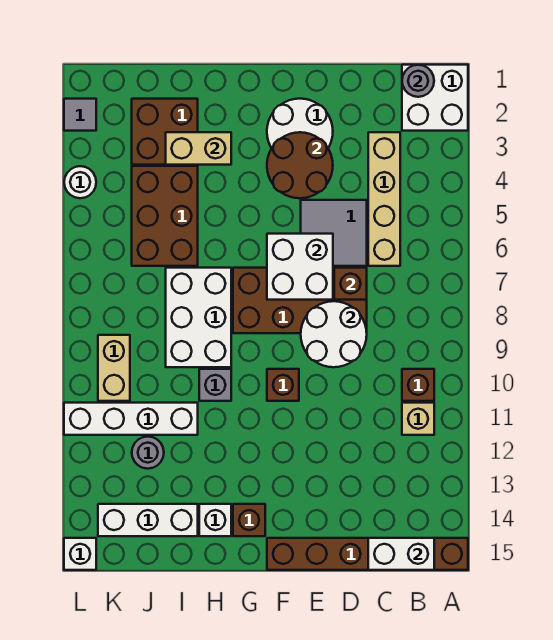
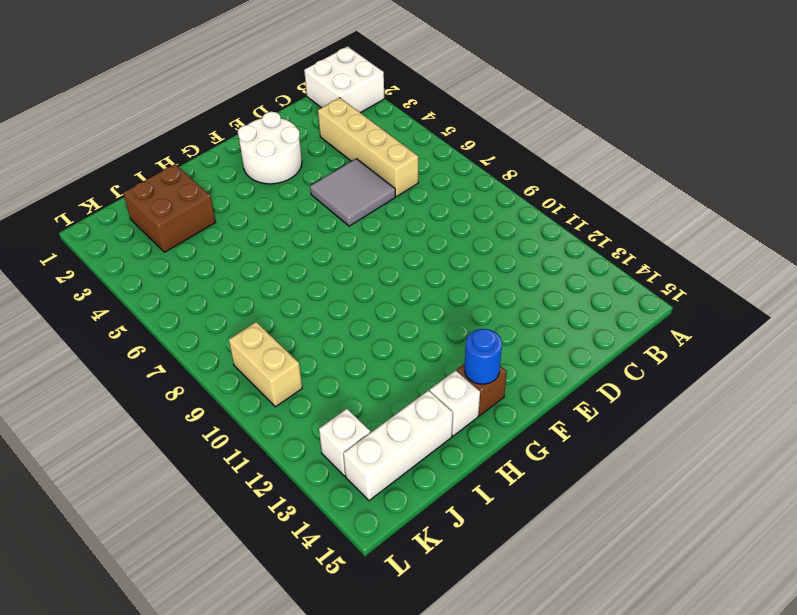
blue round brick G14 level 2 -> none
white brick K13 level 1 -> white brick L15 level 1
none -> brown brick A15:F15 level 1
none -> brown brick B10 level 1
none -> tan brick B11 level 1

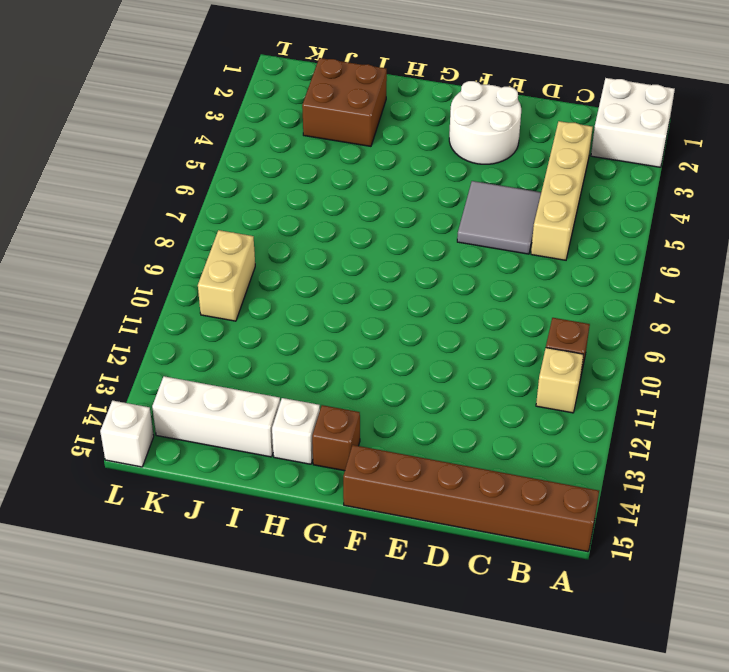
none -> brown brick D7:G8 level 1
none -> brown brick F10 level 1
none -> white brick H7:I9 level 1

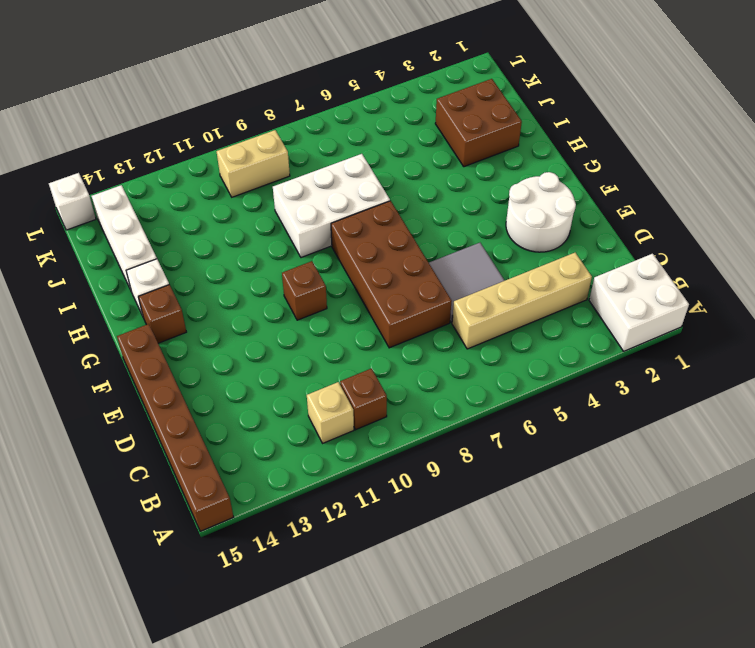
none -> grey brick H10 level 1
none -> brown brick I4:J6 level 1
none -> white brick I11:L11 level 1

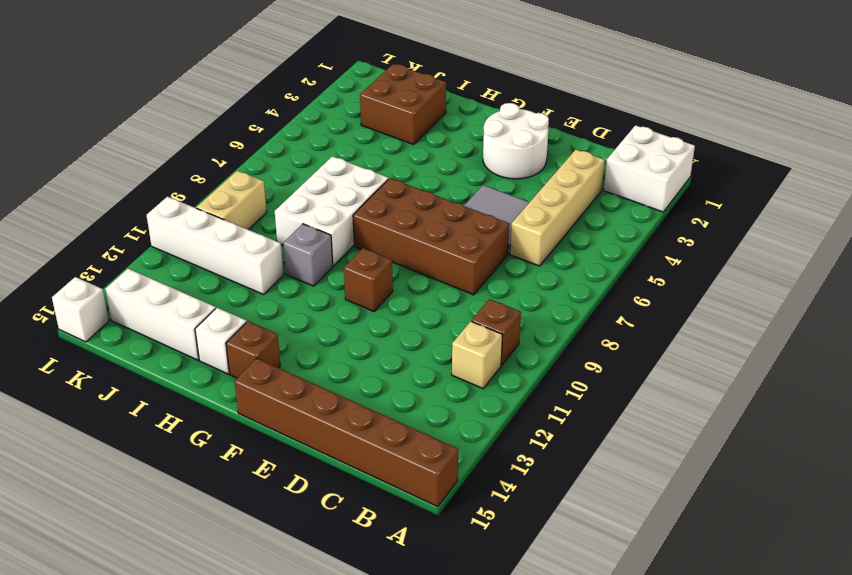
none -> brown brick I4:J6 level 1
none -> grey round brick J12 level 1
none -> grey tile L2 level 1

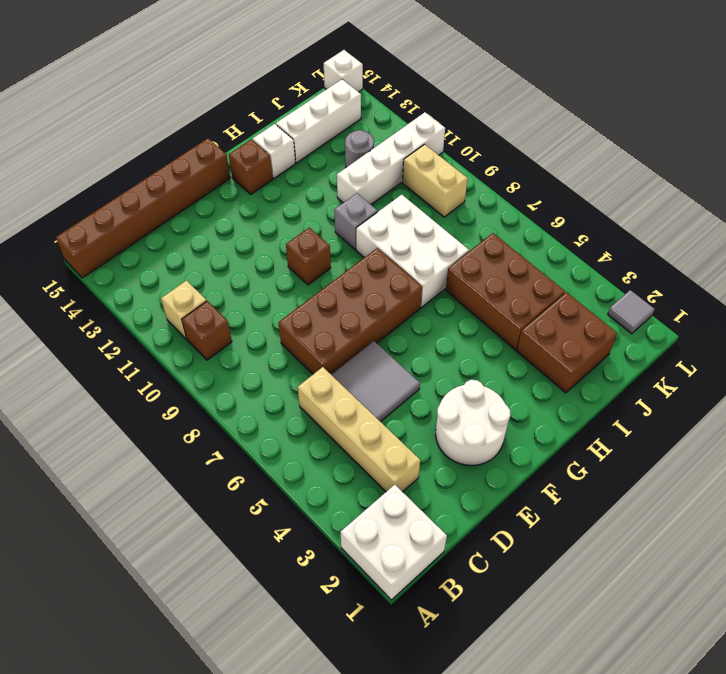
none -> white round brick L4 level 1
none -> grey round brick B1 level 2
none -> white brick B15:C15 level 2

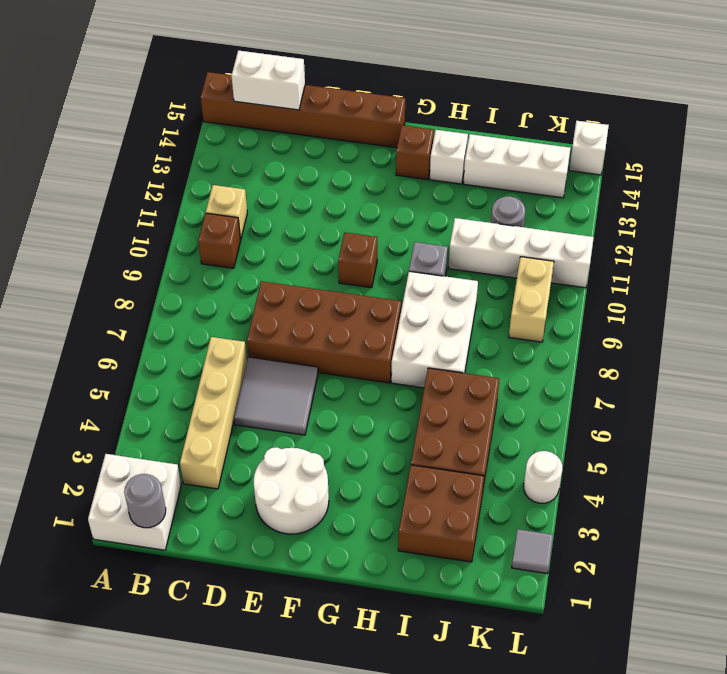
none -> brown brick D7 level 2
none -> white round brick D8:E9 level 2
none -> brown round brick E3:F4 level 2

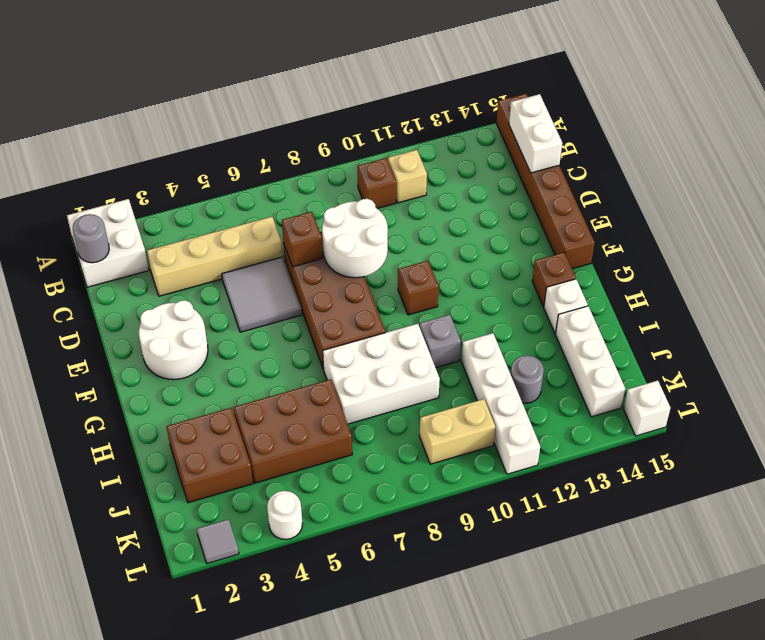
none -> brown round brick E3:F4 level 2
none -> white brick E6:F7 level 2
none -> tan brick H3:I3 level 2

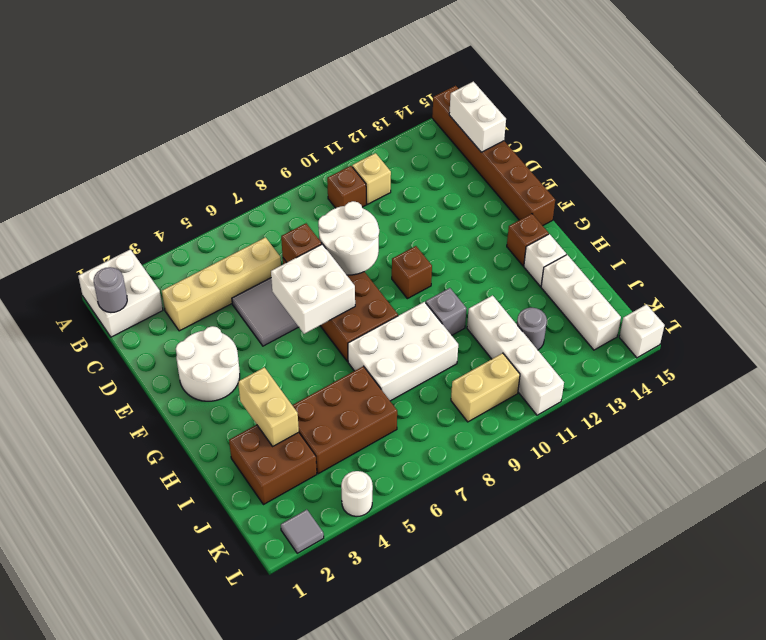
none -> brown round brick E3:F4 level 2

